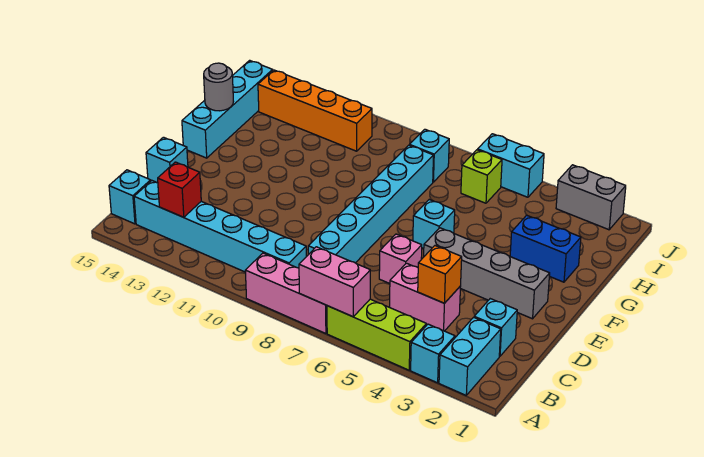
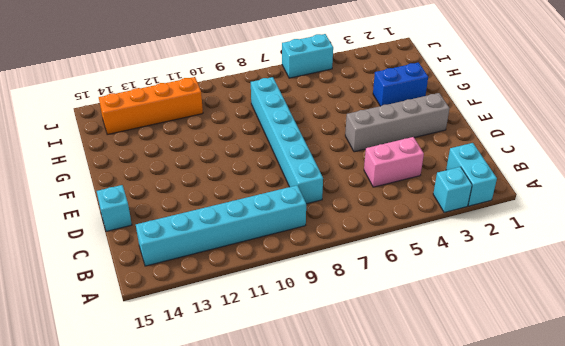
none -> lime brick A4:A6 level 1
none -> pink brick A7:A9 level 1
none -> cyan brick B15 level 1

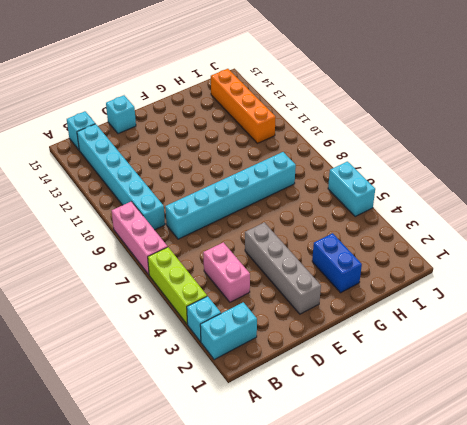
none -> cyan brick C2 level 1
none -> pink brick D6 level 1
none -> cyan brick F6 level 1

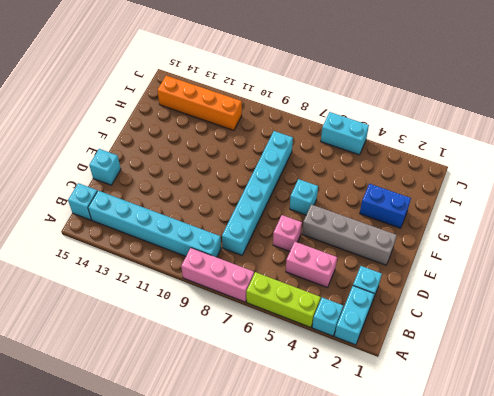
none -> cyan brick F15:I15 level 1
none -> lime brick I6 level 1
none -> cyan brick I8 level 1

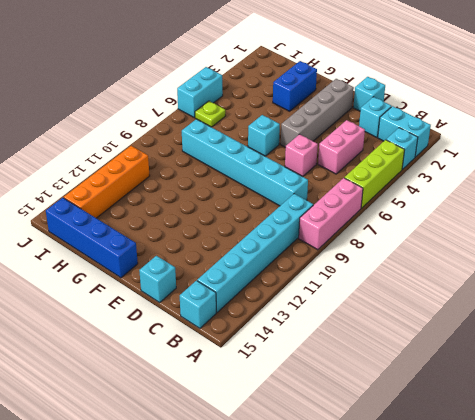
cyan brick D1 level 1 -> cyan brick I8 level 1
blue brick F15:I15 level 1 -> cyan brick F15:I15 level 1
lime plate I6 level 1 -> lime brick I6 level 1
none -> grey brick J2:J3 level 1
none -> pink brick A6:A7 level 2
none -> red brick B13 level 2

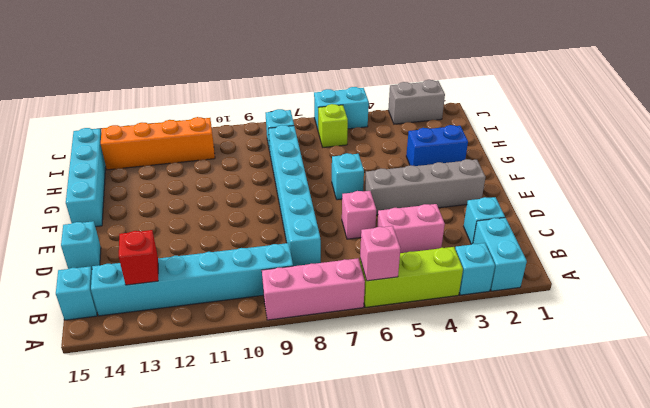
pink brick A6 level 2 -> pink brick A6:A7 level 2
none -> orange brick C4 level 2
none -> grey round brick G15 level 2

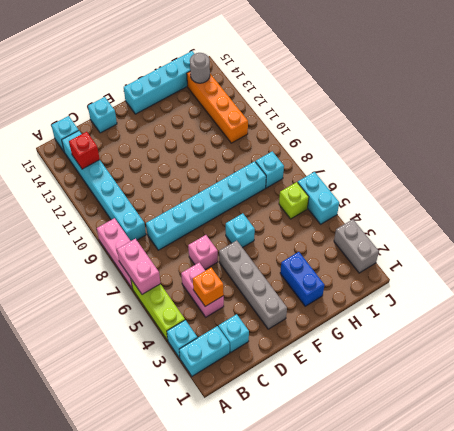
grey round brick I14 level 2 -> grey round brick G15 level 2

